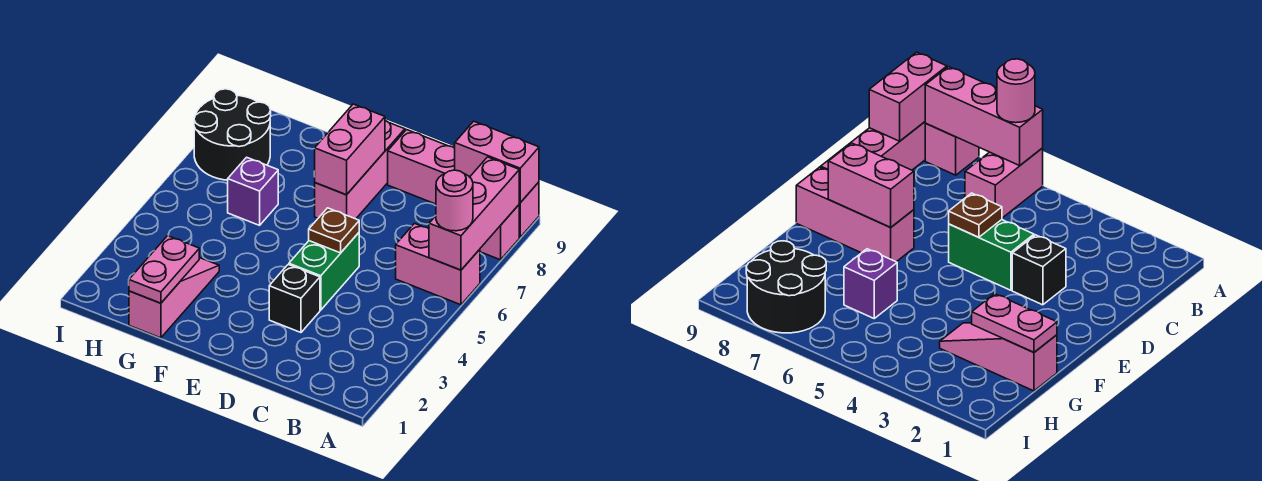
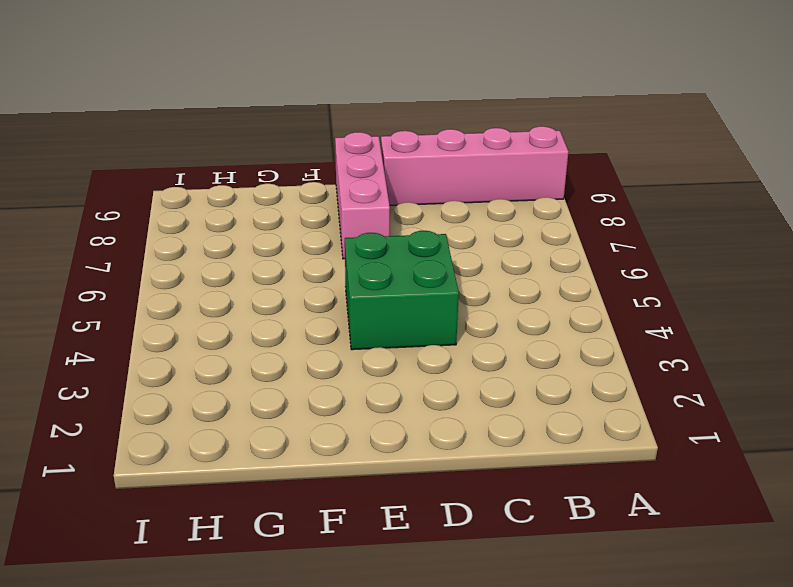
green brick D4:E5 level 1 -> green brick D4:D5 level 1
none -> pink brick A6:B6 level 1
none -> pink brick A8 level 1
none -> black brick D3 level 1

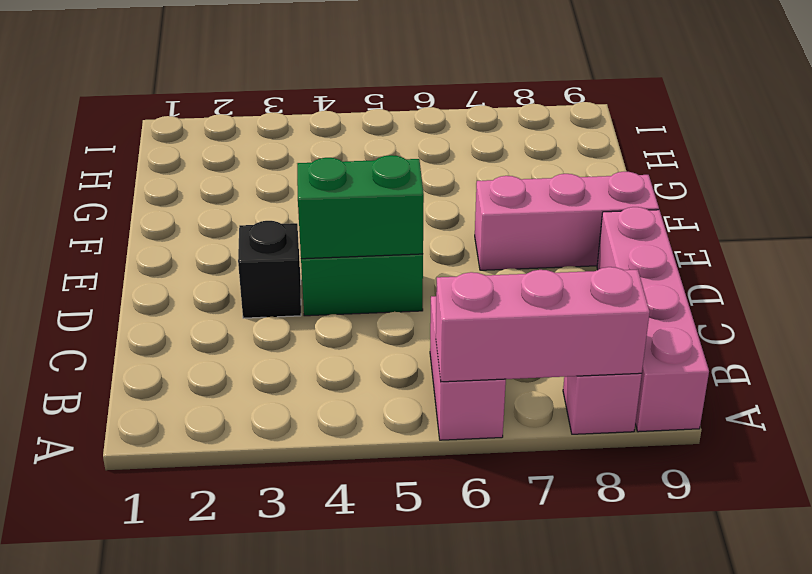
green brick D4:D5 level 2 -> brown plate D5 level 2
none -> pink slope G1:G3 level 1 top 1
none -> purple brick G6 level 1
none -> black round brick H7:I8 level 1

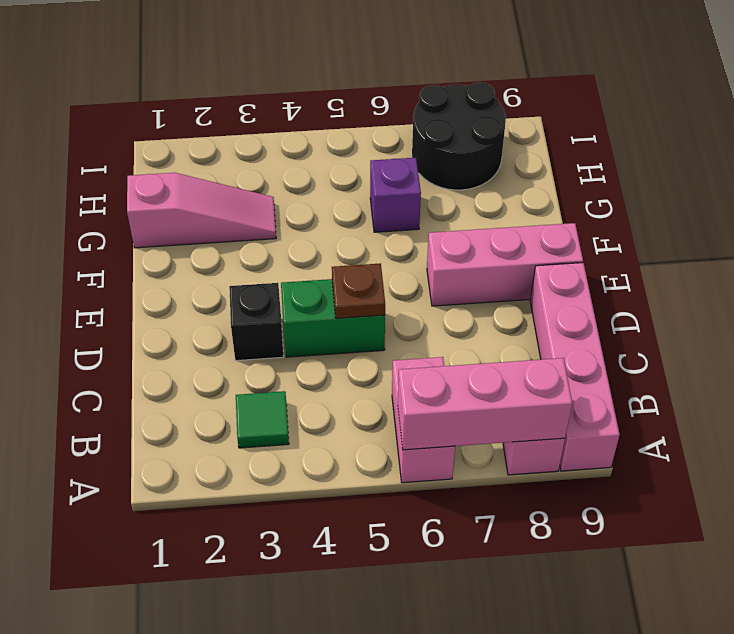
green tile B3 level 1 -> none
none -> pink brick A9:B9 level 2
none -> pink brick E7:E8 level 2
none -> pink plate G1:G2 level 2

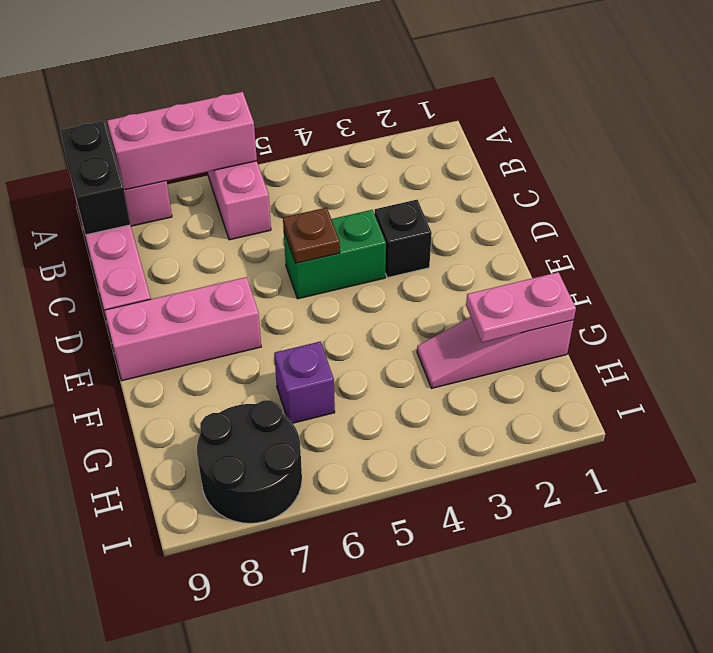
black brick A9:B9 level 2 -> pink brick A9:B9 level 2
none -> pink brick E7:E8 level 2
none -> pink round brick A6 level 3

